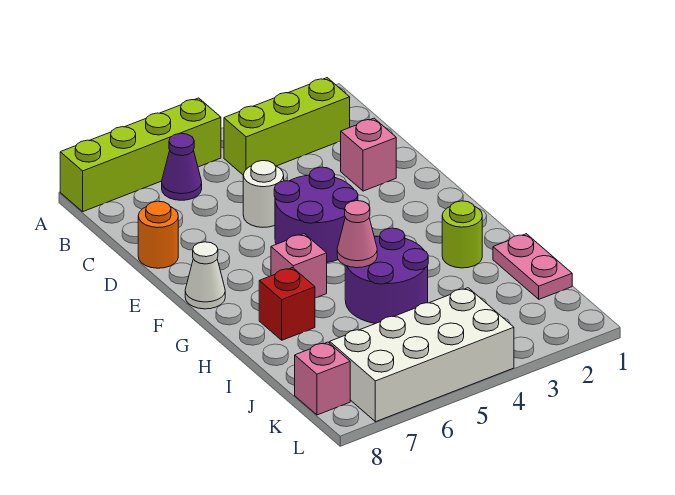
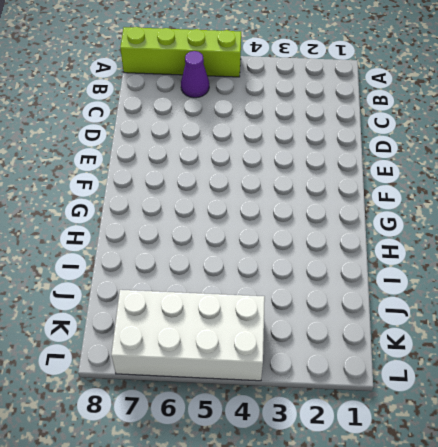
none -> lime brick B2:B4 level 1
none -> pink brick D2 level 1
none -> white round brick D5 level 1

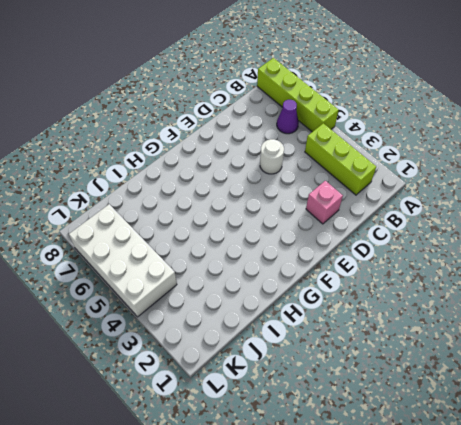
none -> orange round brick D8 level 1
none -> purple round brick E4:F5 level 1
none -> white cone F8 level 1

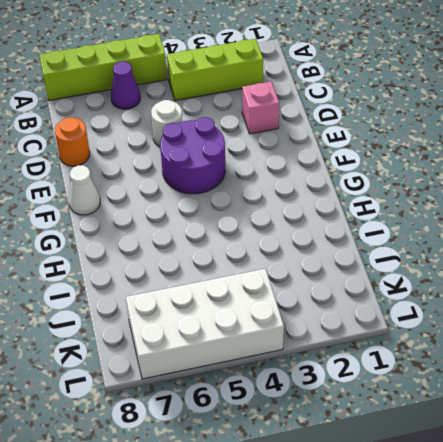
none -> pink brick G6 level 1
none -> lime round brick H2 level 1
none -> purple round brick H4:I5 level 1

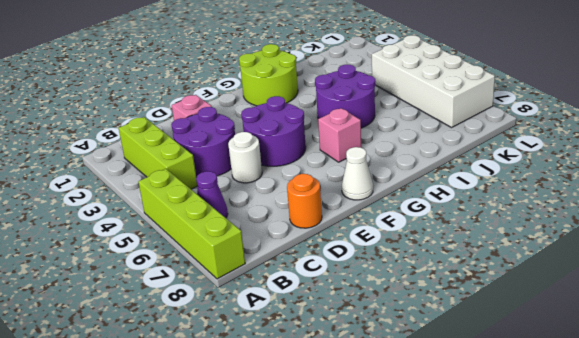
purple round brick C3:D4 level 1 -> none
lime round brick G1:H2 level 1 -> lime round brick H2 level 1
none -> red brick H7 level 1
none -> pink plate I1:J1 level 1
none -> pink brick K8 level 1

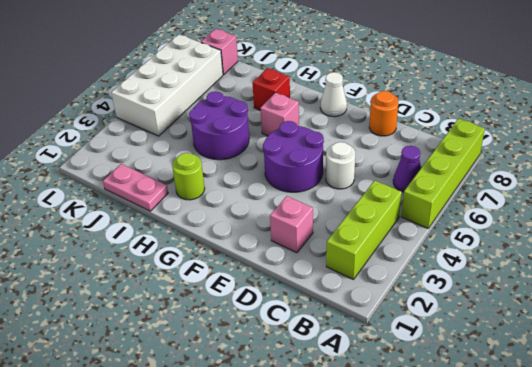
none -> pink cone H5 level 2

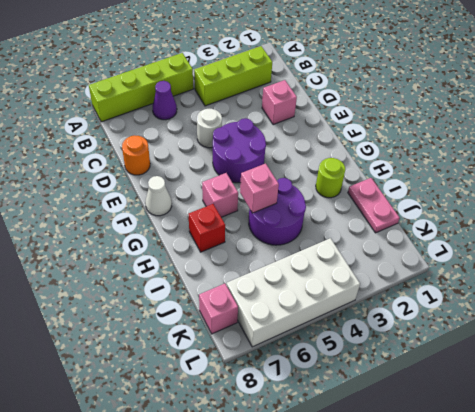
pink brick H5 level 2 -> pink cone H5 level 2

